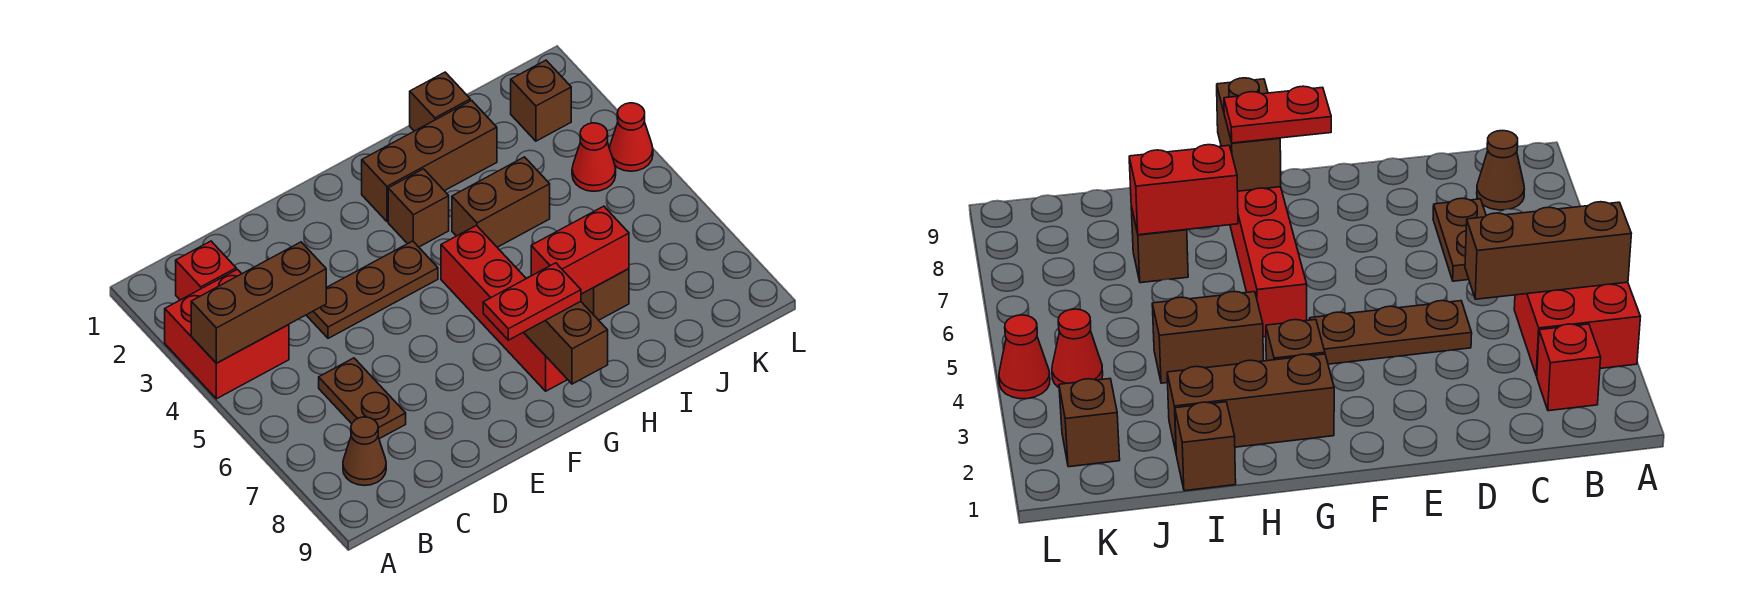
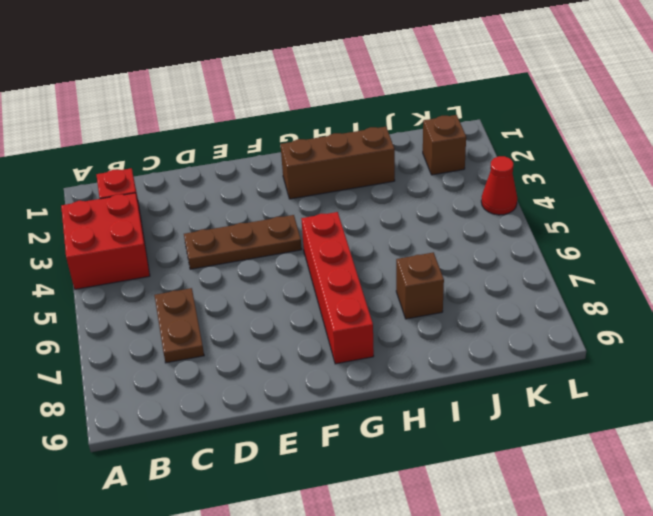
none -> brown cone B8 level 1
none -> brown brick G3 level 1
none -> brown brick H4:I4 level 1

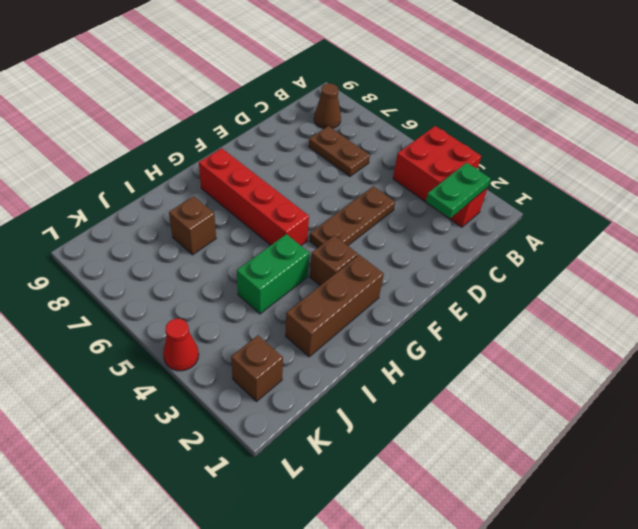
green plate B2:C2 level 2 -> none
green brick H4:I4 level 1 -> brown brick H4:I4 level 1
none -> brown brick I1 level 1
none -> red cone K4 level 1
none -> brown brick A4:C4 level 2

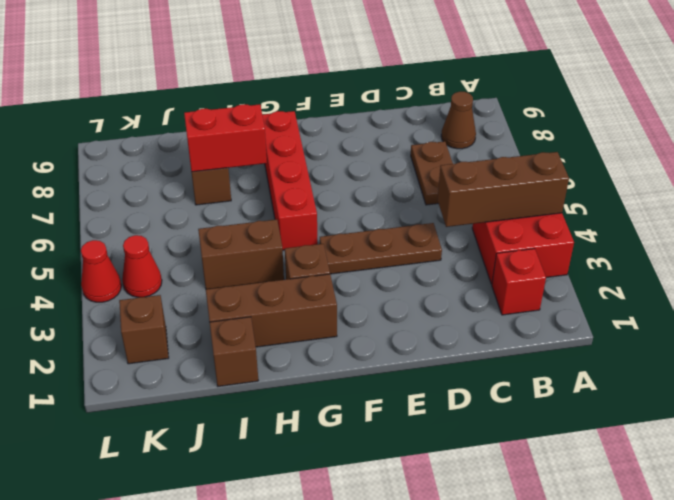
none -> brown brick G8:G9 level 2
none -> red plate F8:G8 level 3

